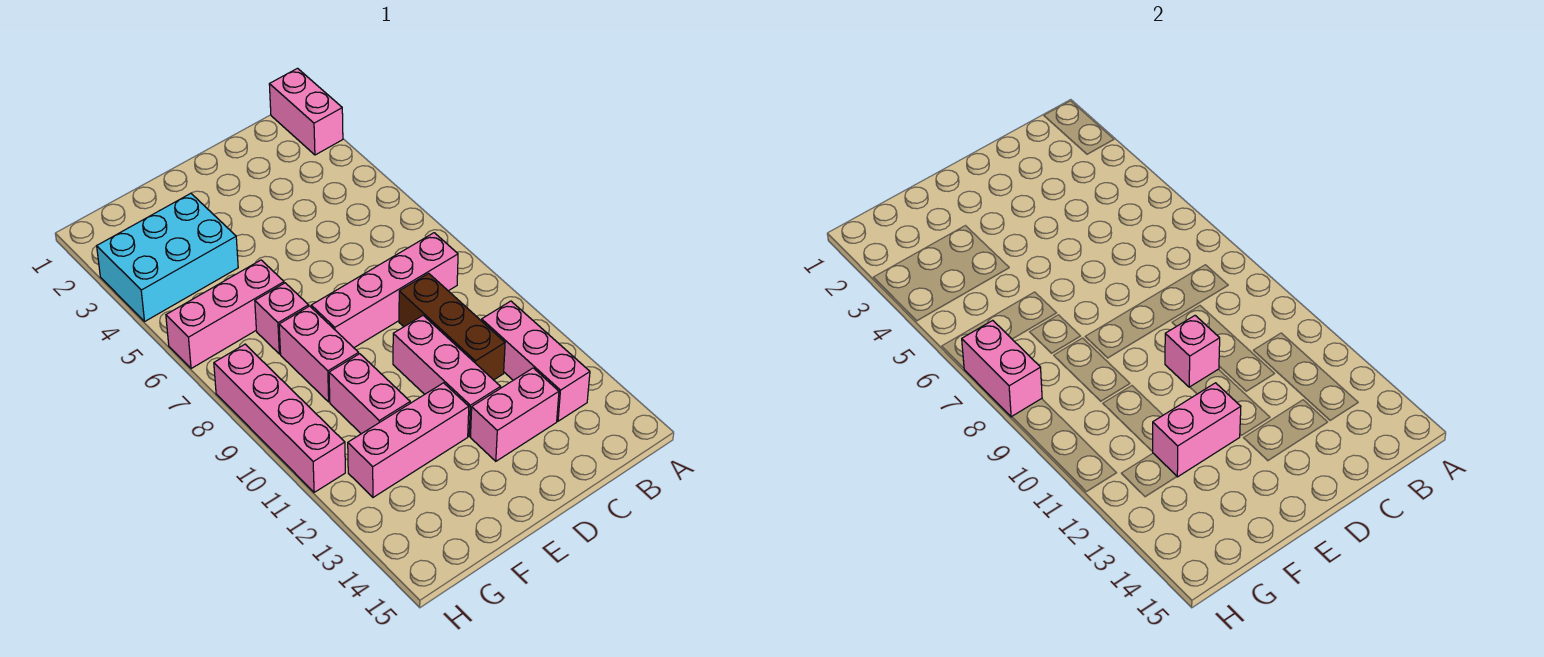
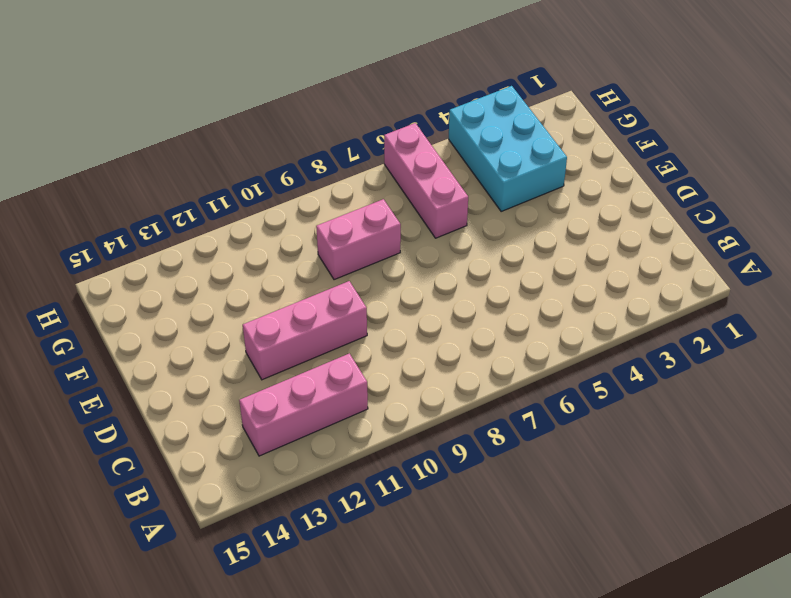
none -> pink brick A1:A2 level 1
none -> pink brick B8:E8 level 1
none -> brown brick C9:C11 level 1

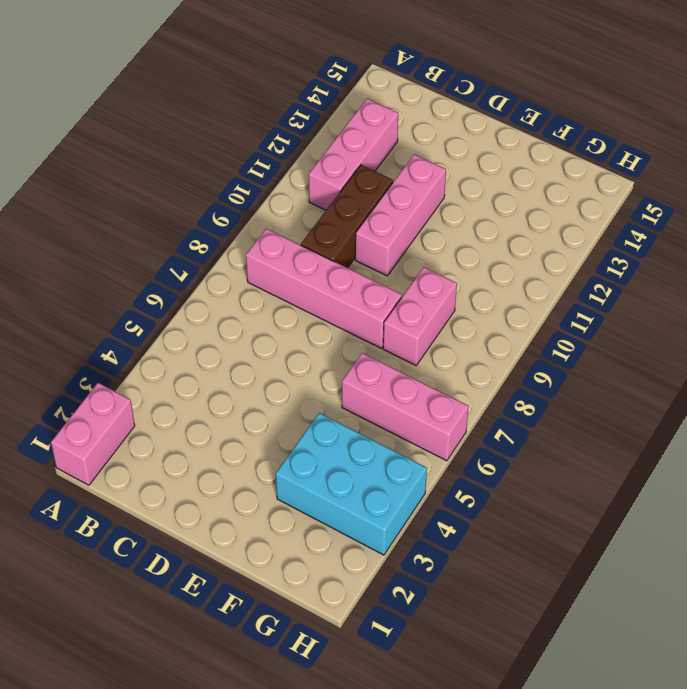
none -> pink brick C13:D13 level 1
none -> pink brick E12:G12 level 1
none -> pink brick F7 level 1

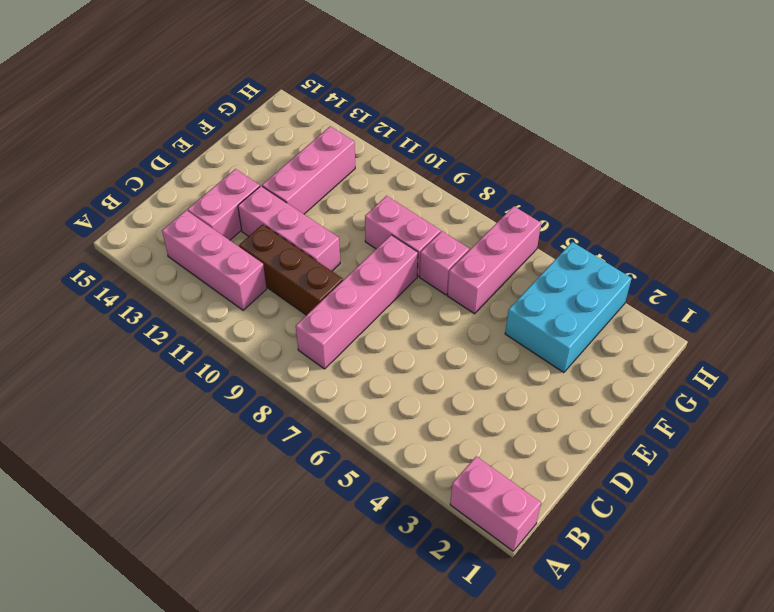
none -> pink brick F10:F11 level 1
none -> pink brick H8:H11 level 1
none -> pink brick D10 level 2

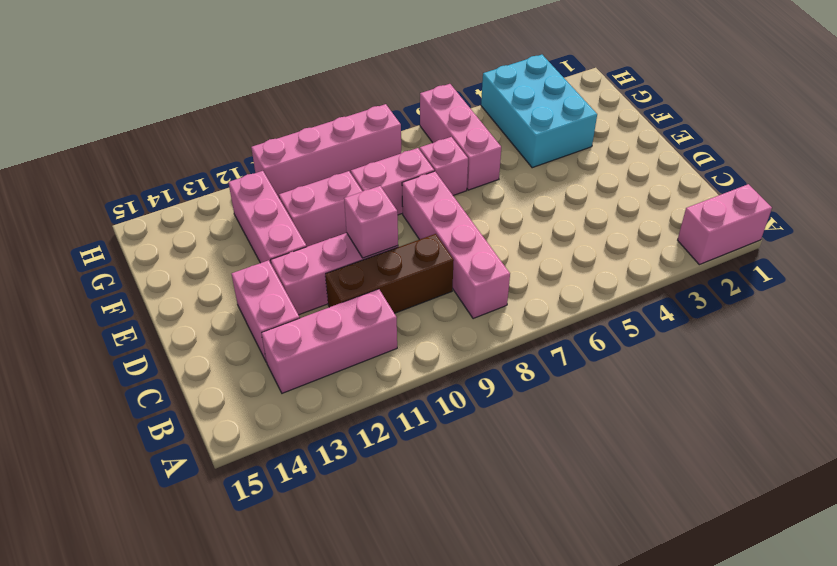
none -> pink brick E12:F12 level 2
none -> pink brick H7:H8 level 2

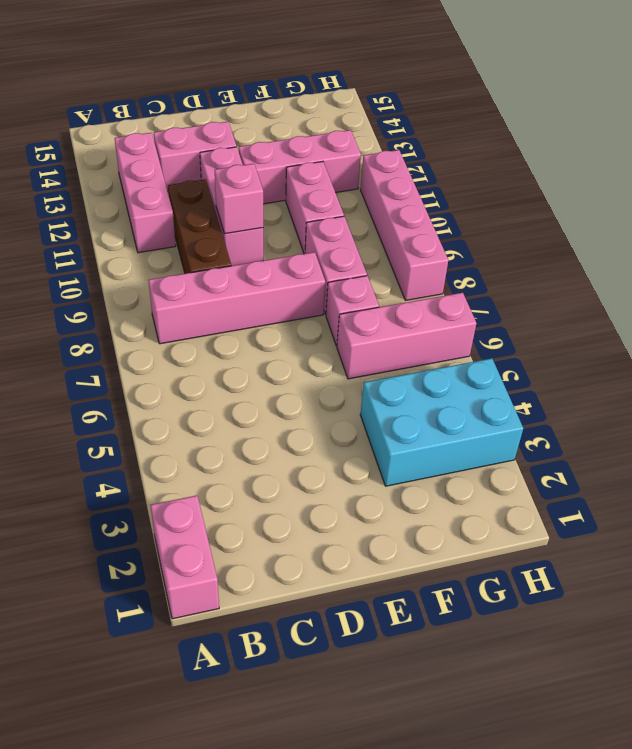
none -> pink brick E12:F12 level 2
none -> pink brick H7:H8 level 2

